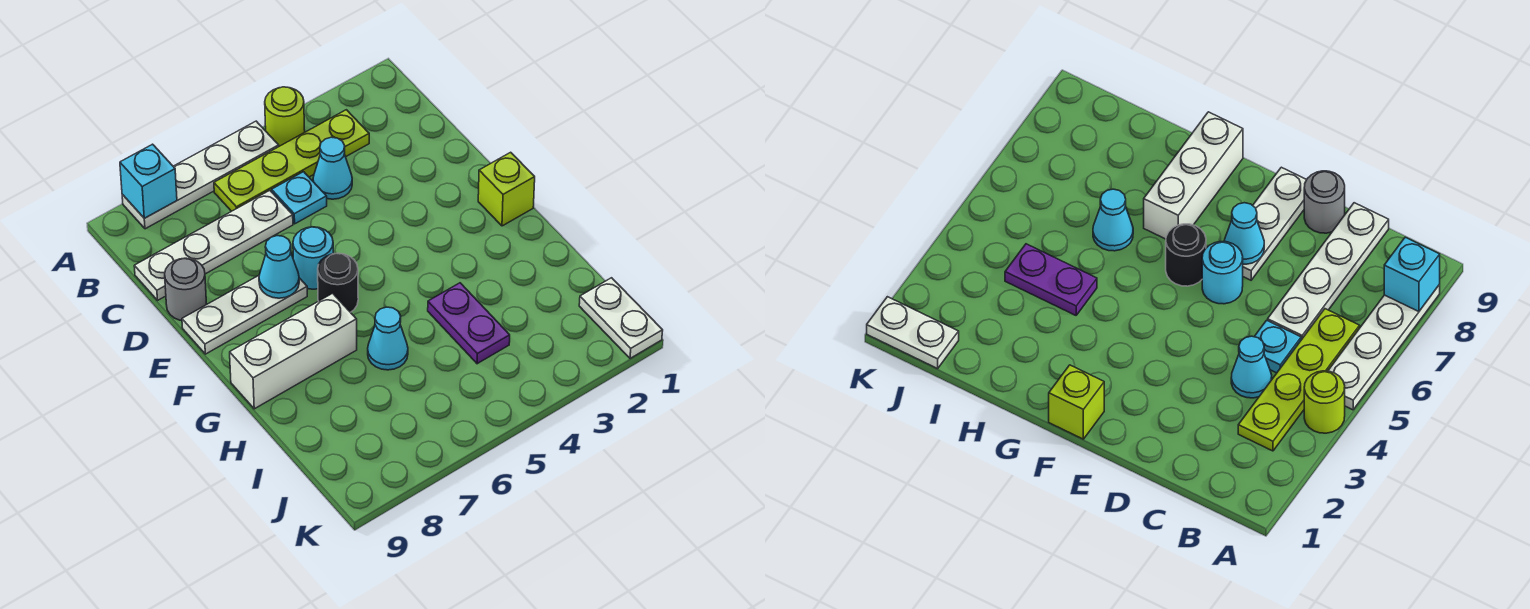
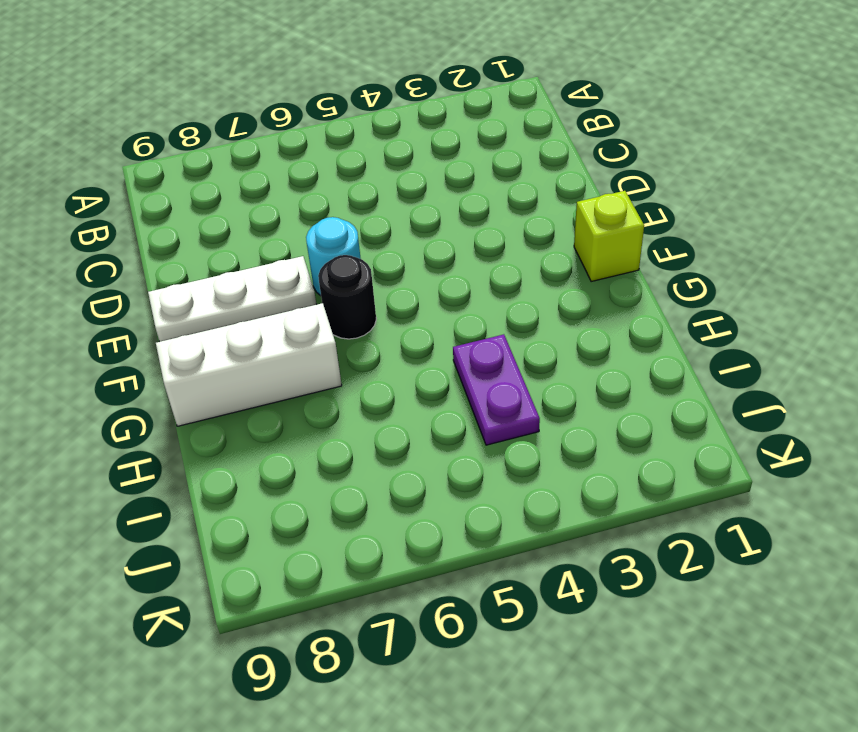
none -> lime round brick A4 level 1
none -> white plate A5:A8 level 1
none -> lime plate B3:B6 level 1

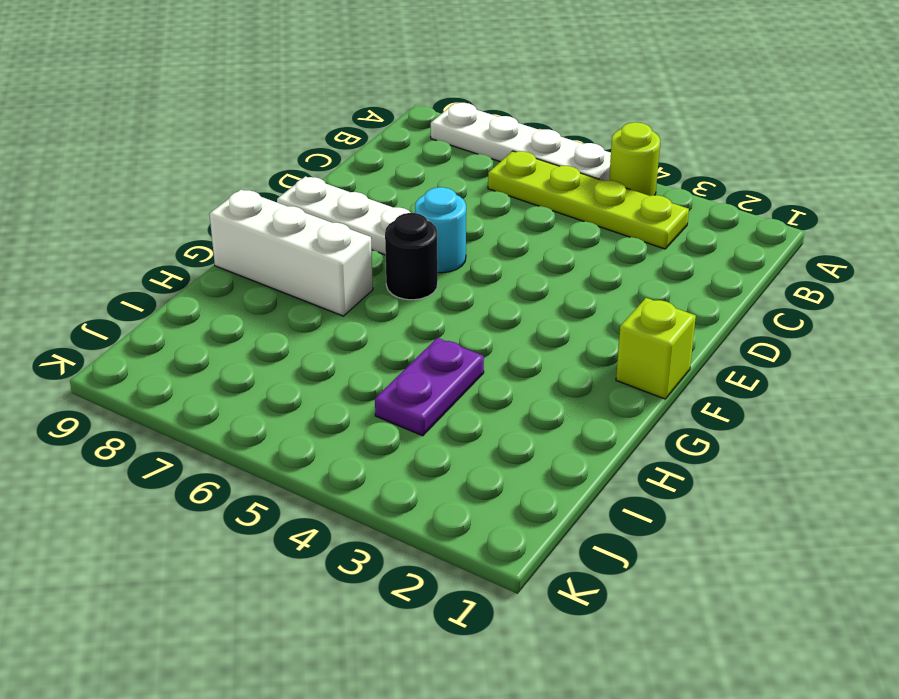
none -> cyan cone C4 level 1
none -> cyan plate C5 level 1
none -> white plate C6:C9 level 1

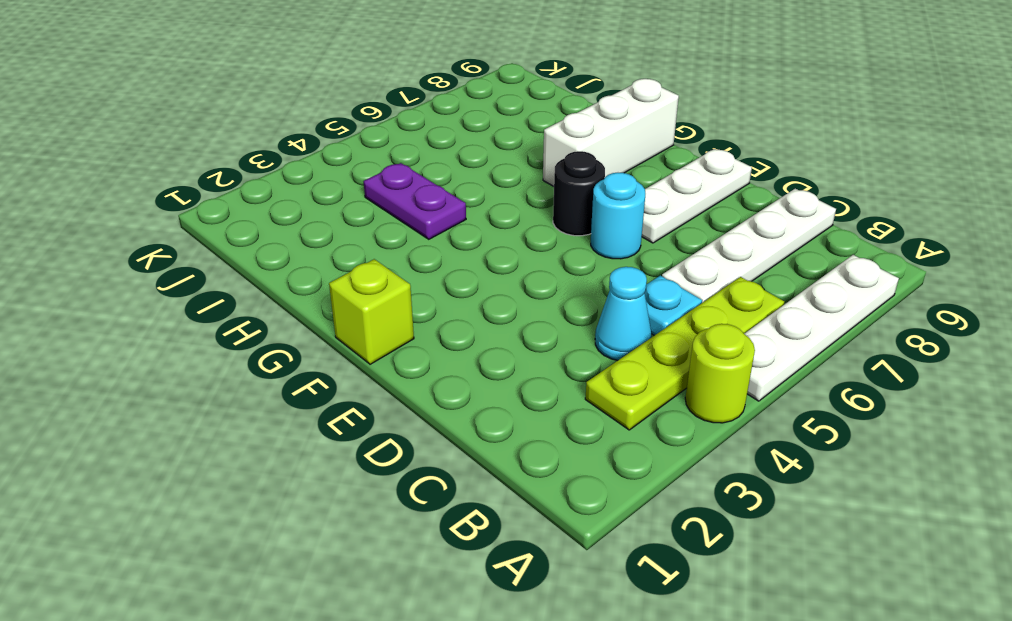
none -> grey round brick D9 level 1
none -> cyan cone H6 level 1
none -> white plate J1:K1 level 1

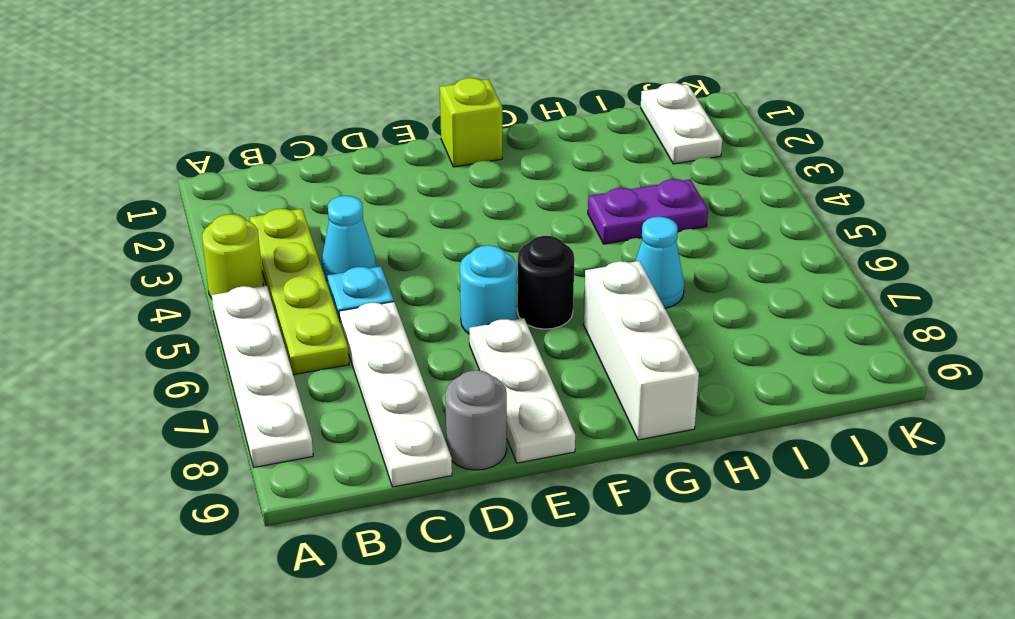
white plate J1:J2 level 1 -> white plate J1:K1 level 1
none -> cyan brick A8 level 2
none -> cyan cone E7 level 2

